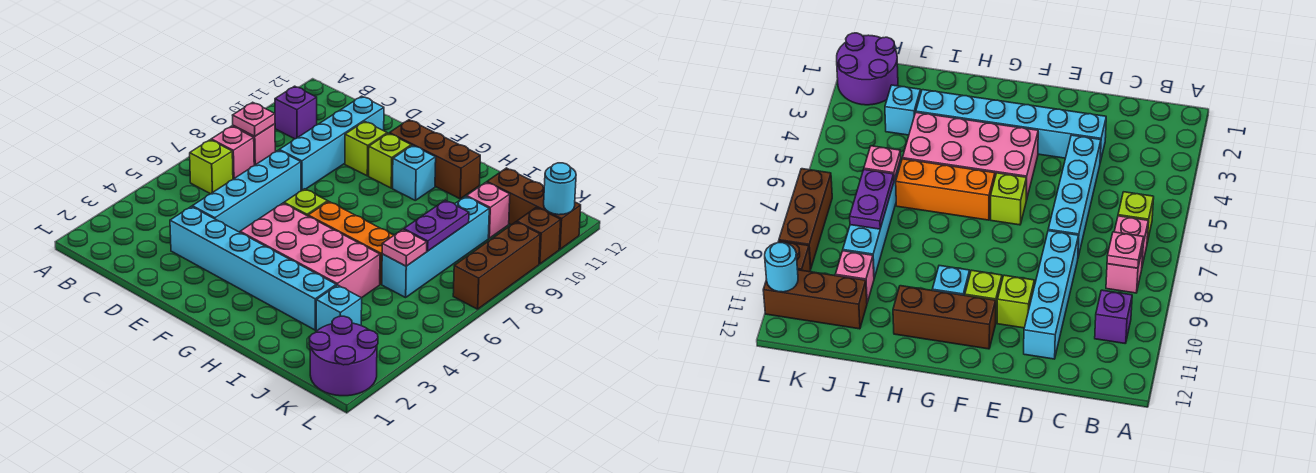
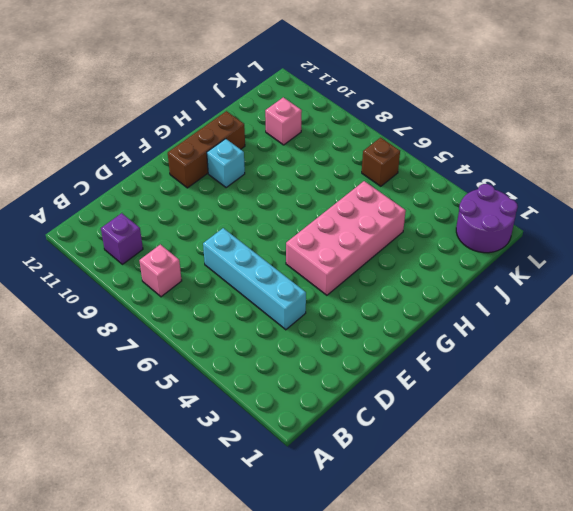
brown brick K6 level 1 -> brown brick L10 level 1
none -> lime brick B6 level 1
none -> pink brick B7 level 1
none -> cyan brick D3:I3 level 1

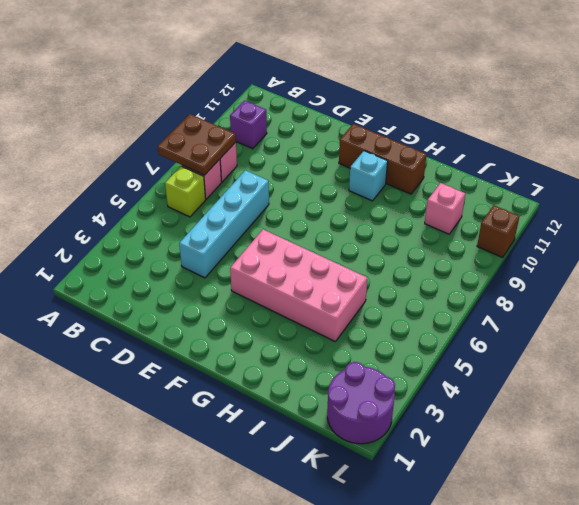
brown plate A7:B8 level 2 -> pink plate B8 level 2
none -> cyan brick D3:I3 level 1
none -> cyan brick D8:D11 level 1
none -> lime brick E10 level 1

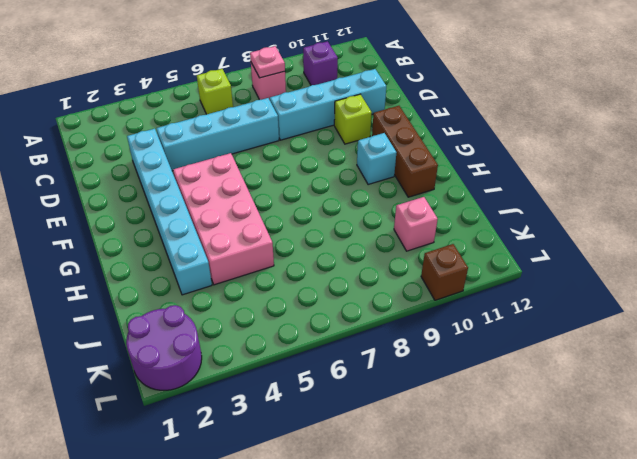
none -> pink brick B7 level 1
none -> lime brick F6 level 1
none -> lime brick F10 level 1

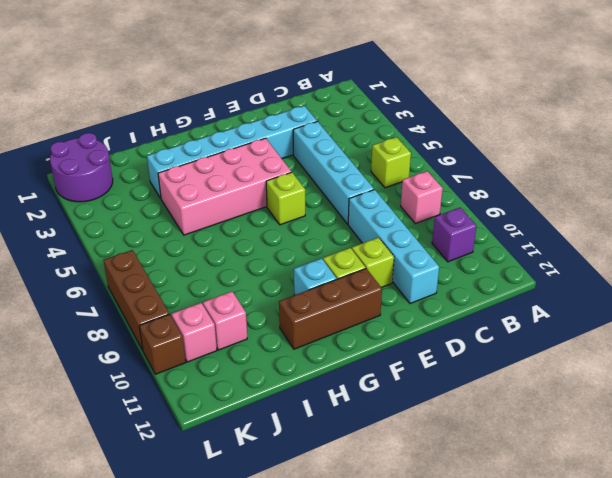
pink brick K10 level 1 -> pink brick B7 level 1
none -> orange brick G6:I6 level 1
none -> cyan brick J3 level 1
none -> cyan brick J6:J9 level 1

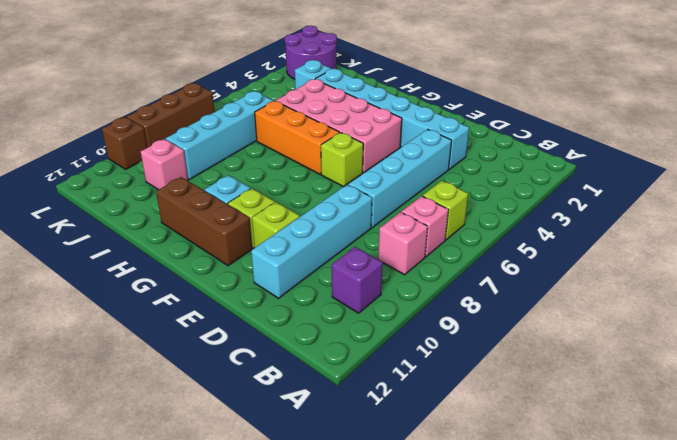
none -> brown brick J11:L11 level 1
none -> pink plate B8 level 2
none -> pink plate J6 level 2

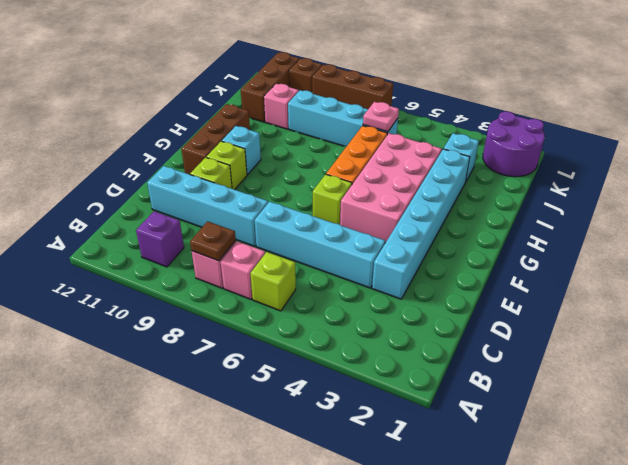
brown plate B8 level 2 -> pink plate B8 level 2
none -> purple plate J7:J8 level 2
none -> cyan round brick L11 level 2

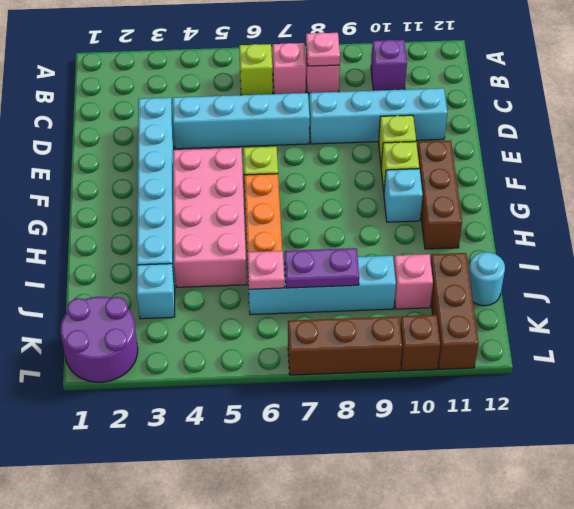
cyan round brick J12 level 1 -> cyan round brick L11 level 2

